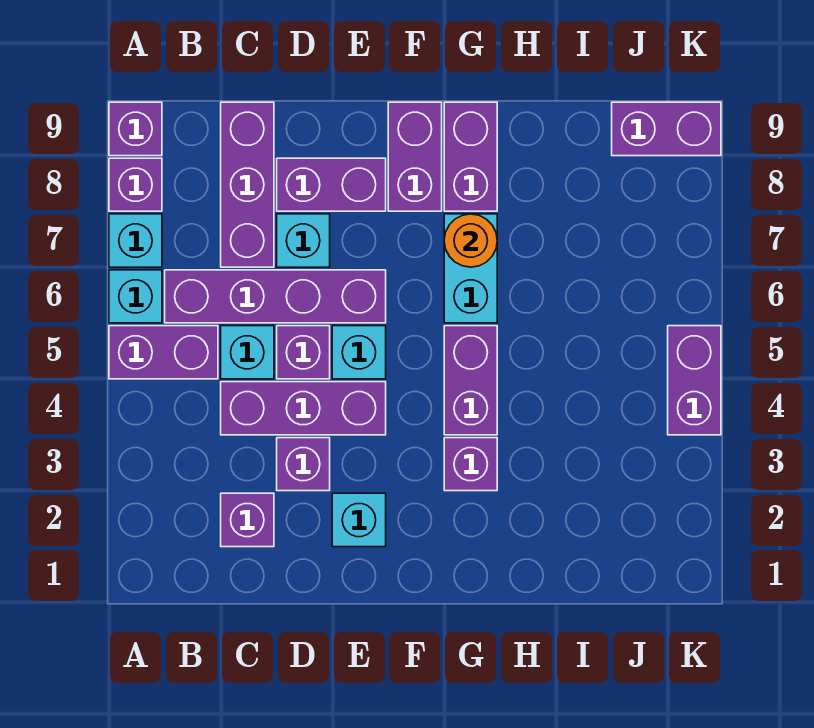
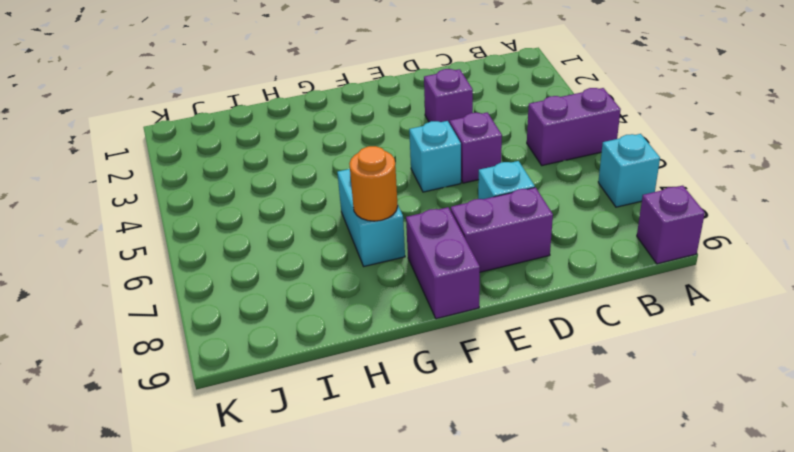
none -> cyan brick A6 level 1
none -> purple brick A8 level 1
none -> purple brick B6:E6 level 1

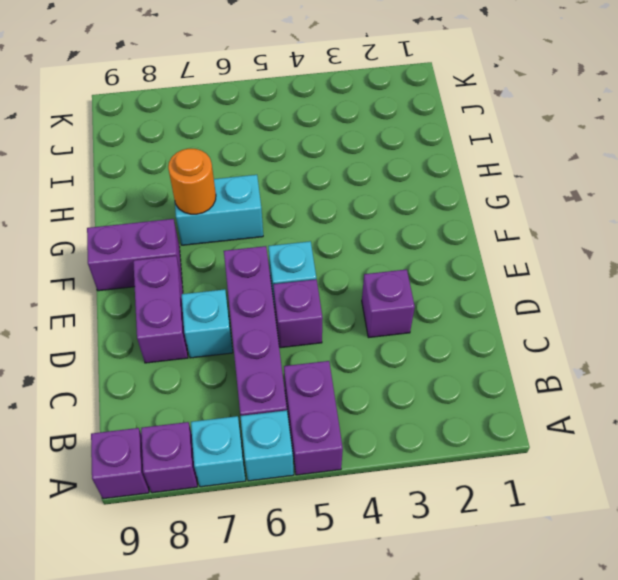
none -> purple brick C2 level 1
none -> purple brick C4:E4 level 1
none -> cyan brick C5 level 1

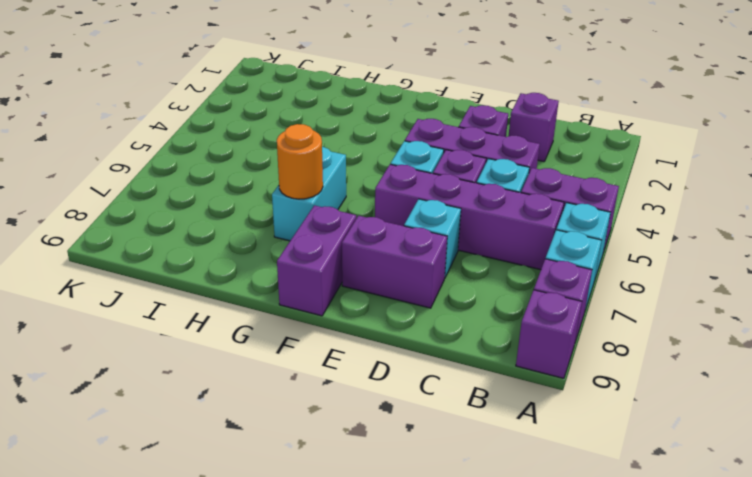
none -> purple brick C7:C9 level 1
none -> cyan brick E2 level 1
none -> purple brick G3 level 1

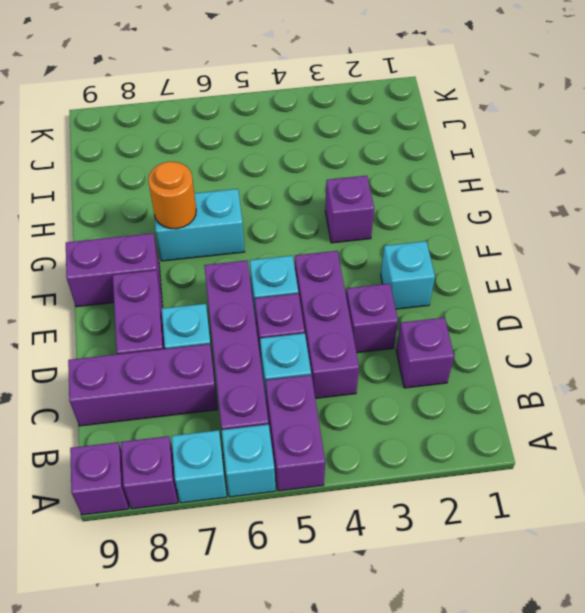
none -> purple brick G4:G5 level 1
none -> purple brick G8:G9 level 1
none -> purple brick J9:K9 level 1

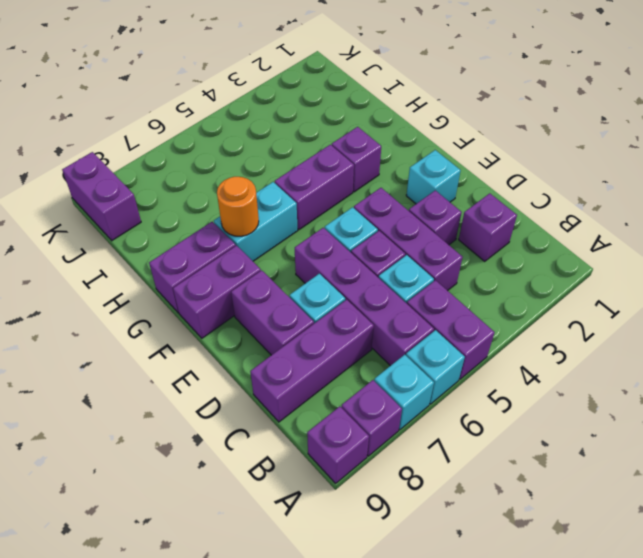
none -> purple brick K4:K5 level 1

